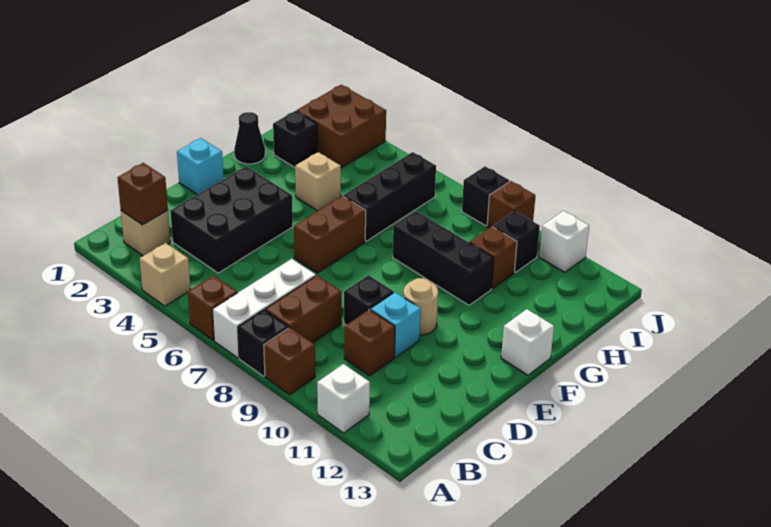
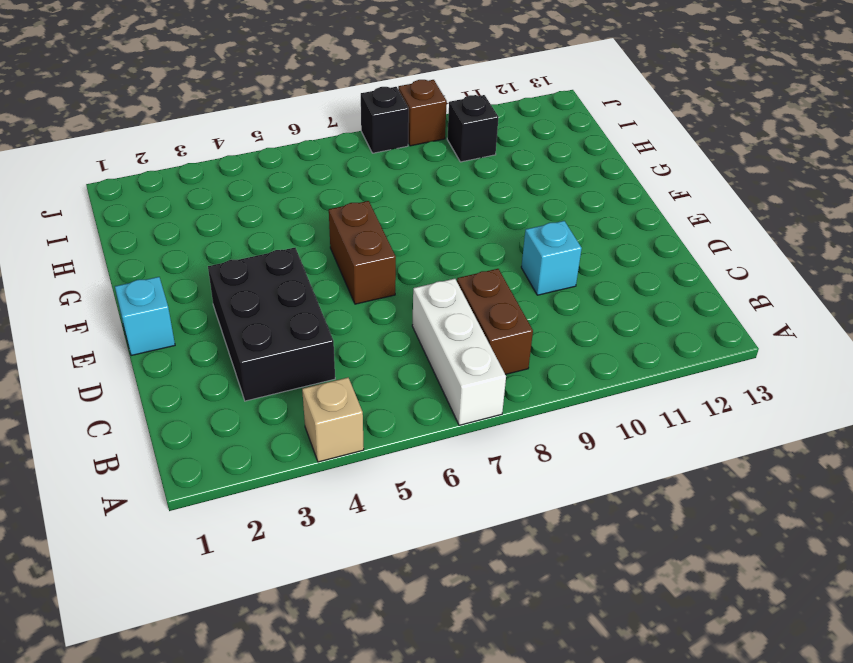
none -> brown brick A6 level 1
none -> black brick A8 level 1
none -> brown brick A9 level 1

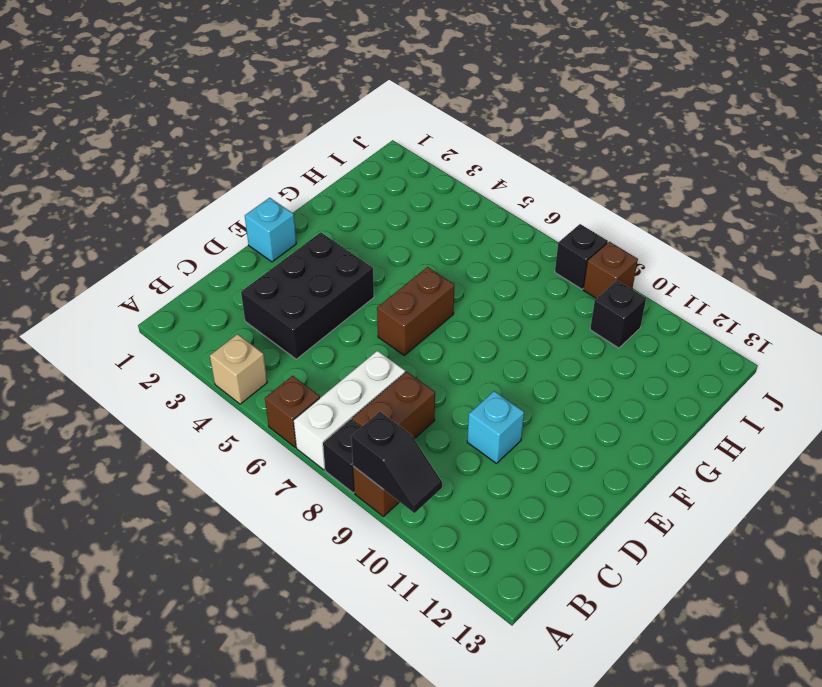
black slope A9:A10 level 2 top 9 -> none
none -> white brick A11 level 1
none -> tan brick B2 level 1
none -> brown brick C10 level 1

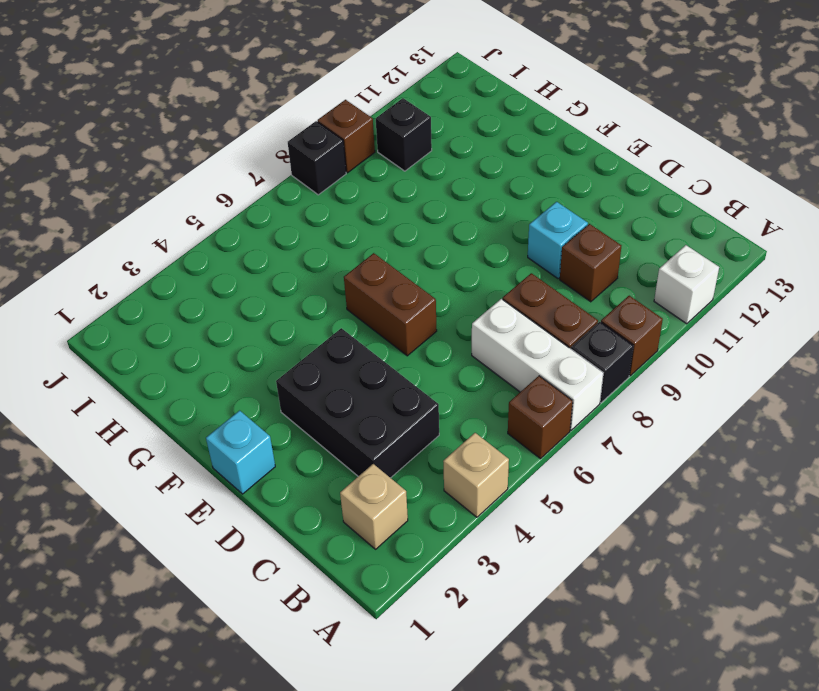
none -> black brick D9 level 1
none -> tan round brick E10 level 1
none -> white brick F13 level 1

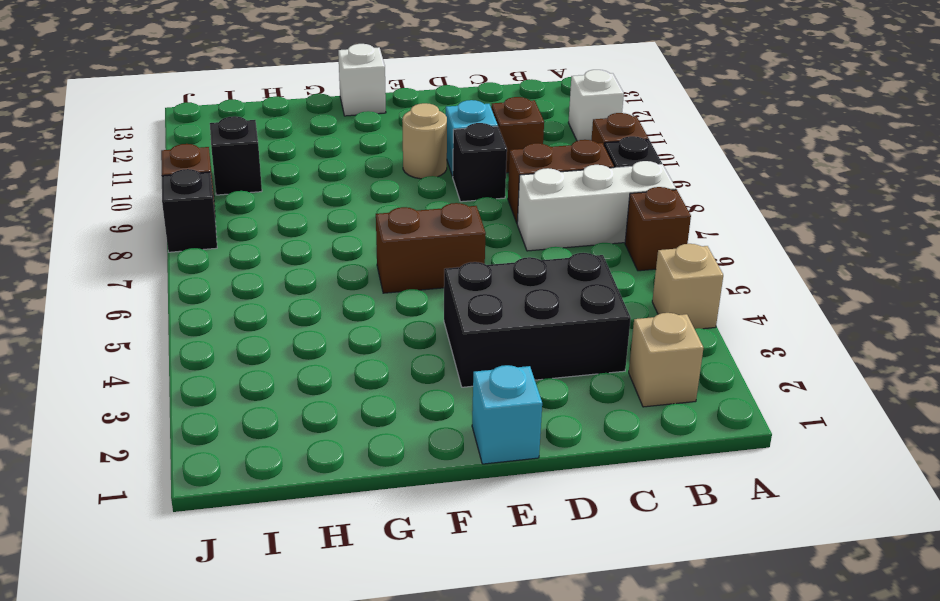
none -> black cone G1 level 1
none -> tan brick G4 level 1
none -> black brick G6:I6 level 1

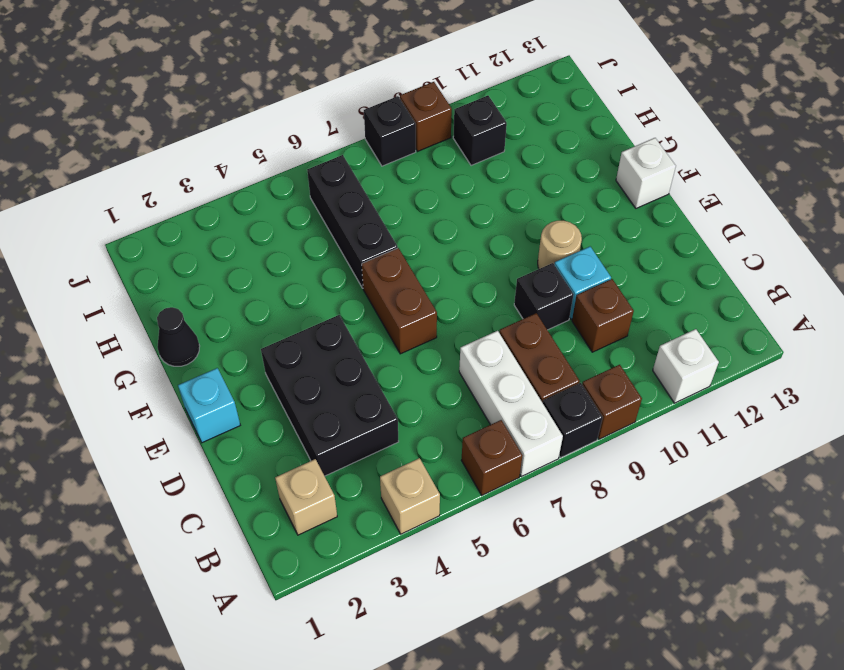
none -> tan brick G4 level 1
none -> black brick G8:G10 level 1
none -> black brick H2 level 1

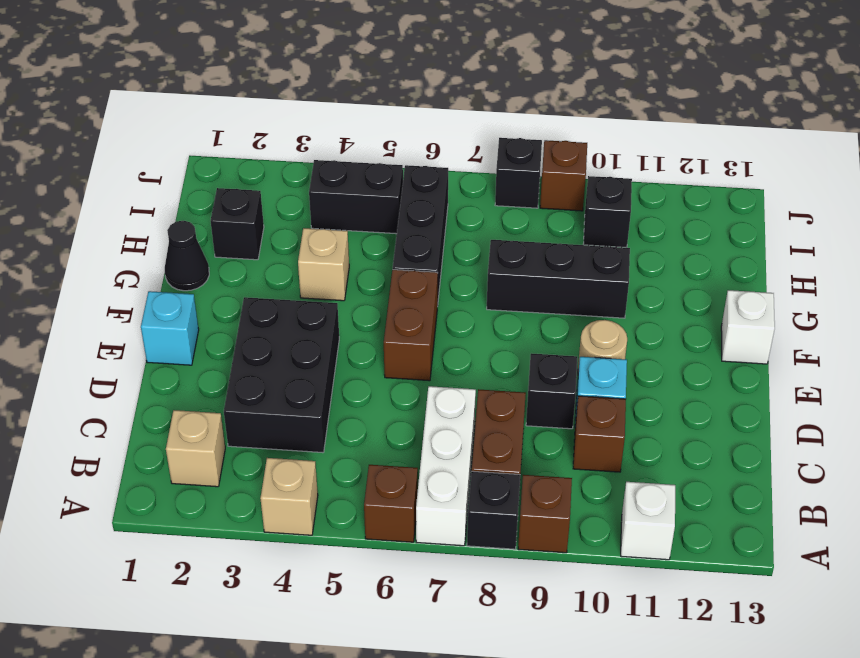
black brick I4:I5 level 1 -> none
none -> brown brick H10 level 1
none -> brown brick I2:J3 level 1
none -> white brick J11 level 1

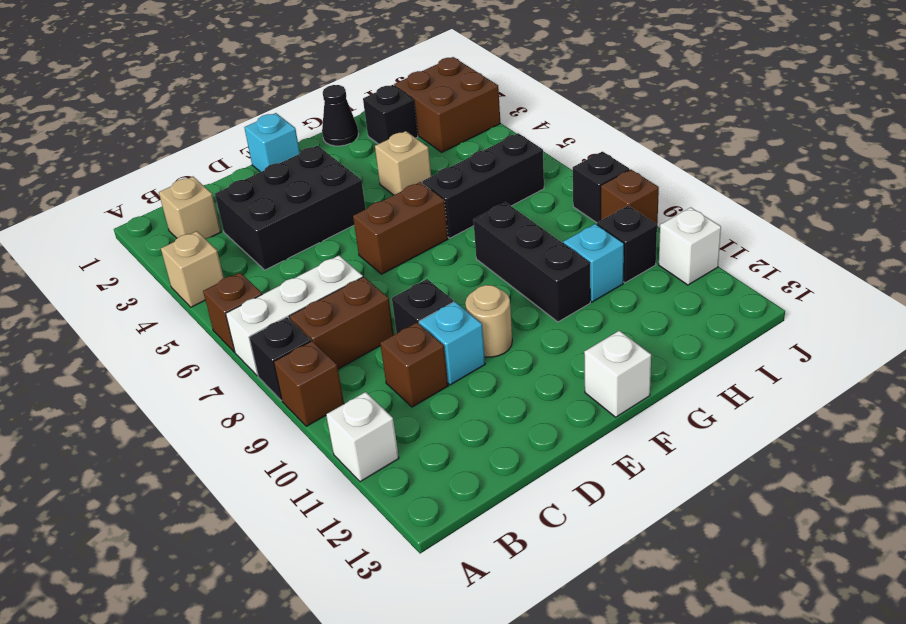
cyan brick H10 level 1 -> brown brick H10 level 1
none -> brown brick B2 level 2

